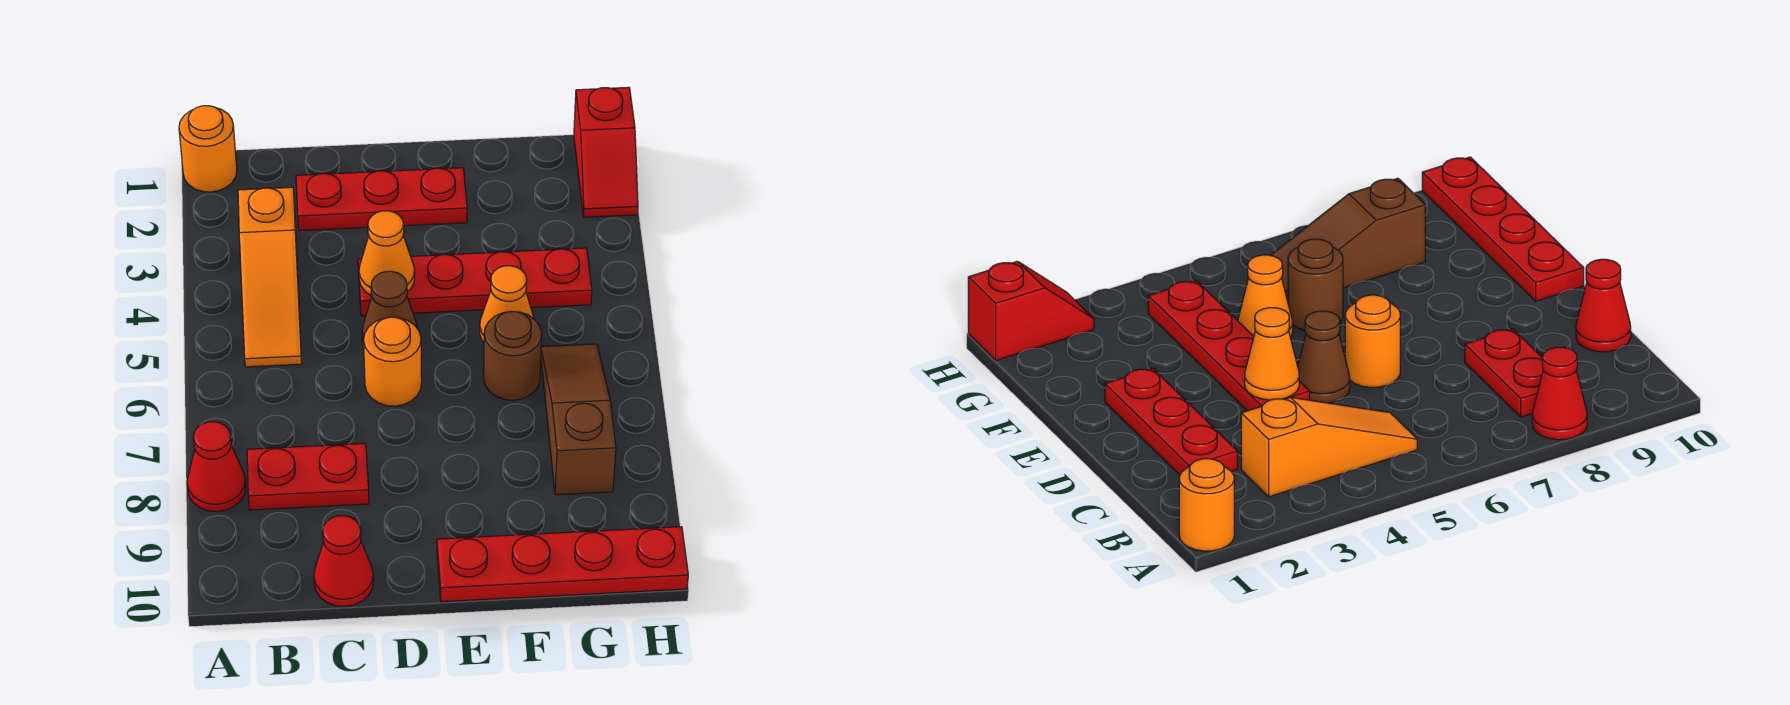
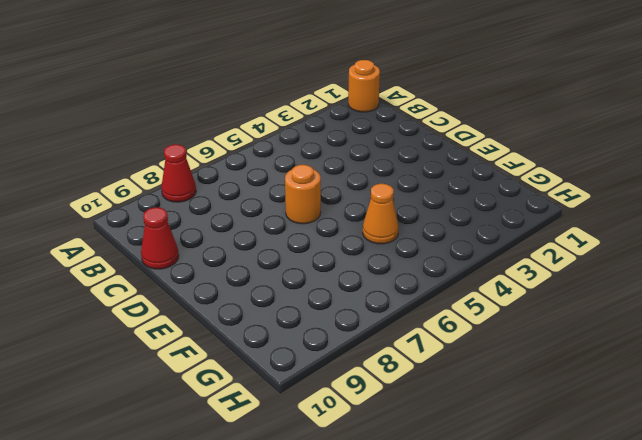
none -> orange slope B3:B5 level 1 top 3
none -> red plate B8:C8 level 1
none -> red plate C2:E2 level 1

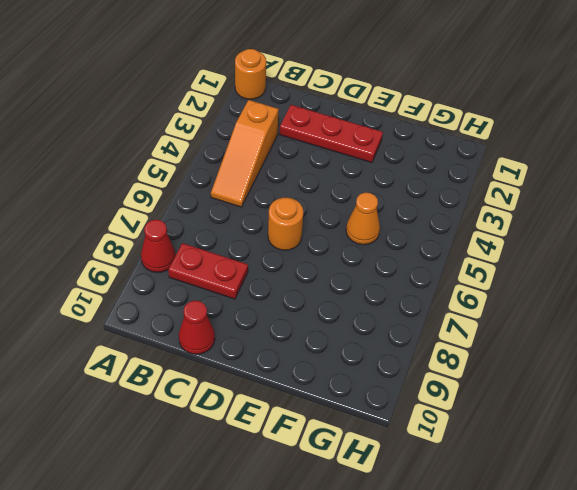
none -> red plate D4:G4 level 1
none -> brown cone D5 level 1
none -> red plate E10:H10 level 1

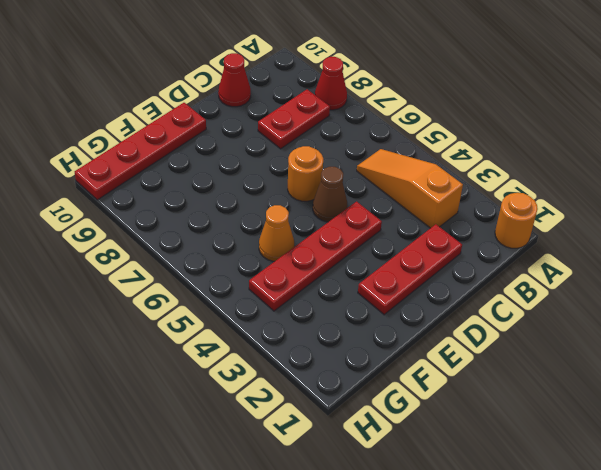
none -> brown round brick F6 level 1
none -> brown slope G6:G8 level 1 top 8
none -> red slope H1:H2 level 1 top 1

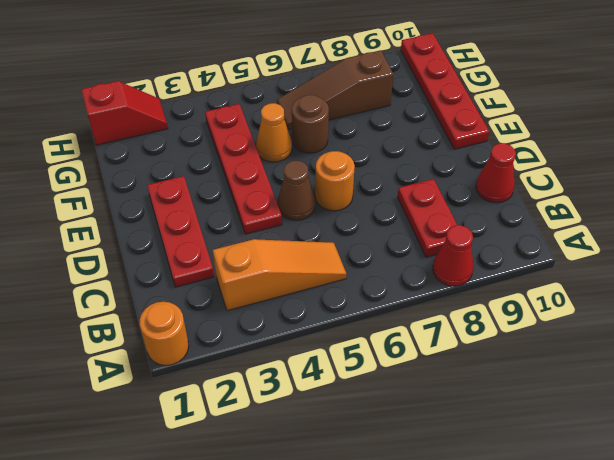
none -> orange cone D4 level 2

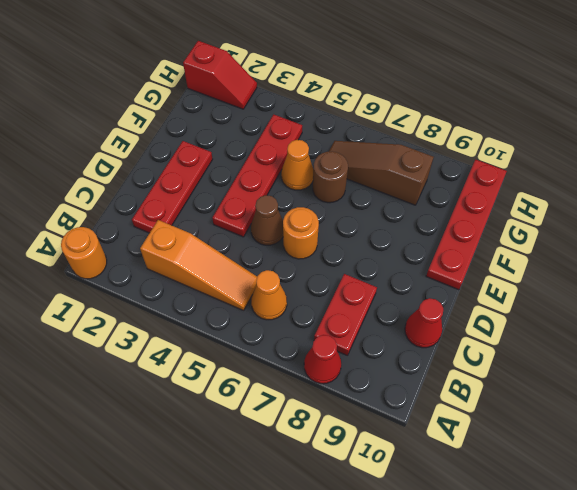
orange cone B6 level 1 -> orange cone D4 level 2

